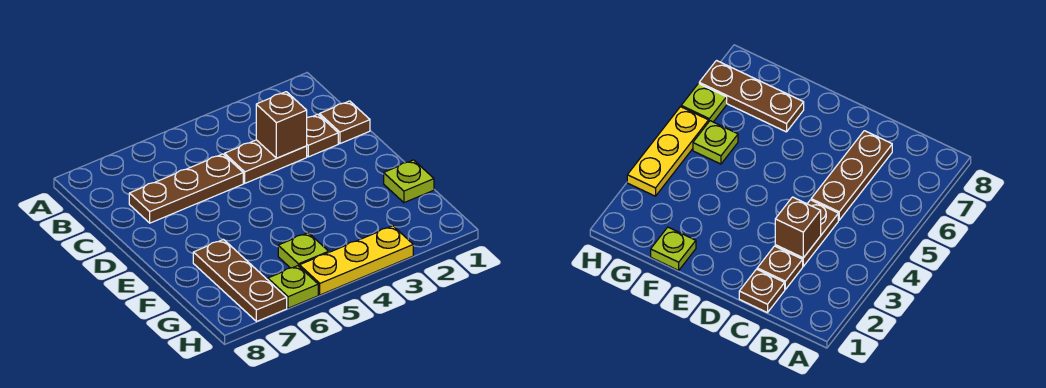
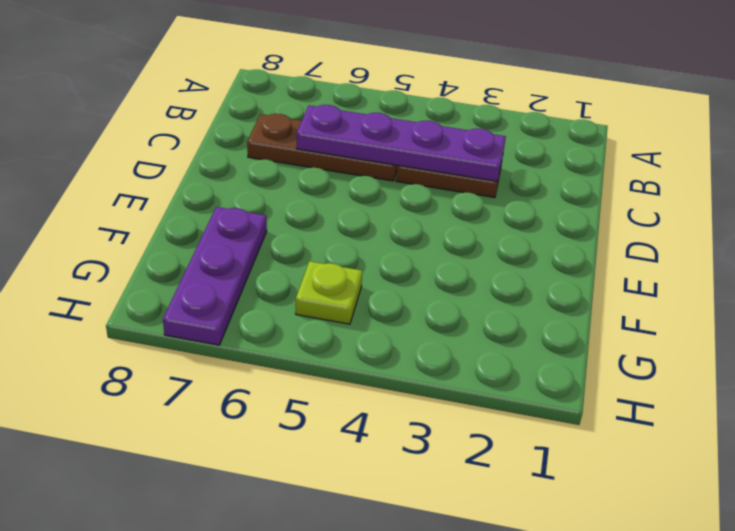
purple plate C3:C6 level 2 -> brown brick C3 level 2
purple plate F7:H7 level 1 -> brown plate F7:H7 level 1
none -> brown plate C1 level 1
none -> brown plate C2 level 1

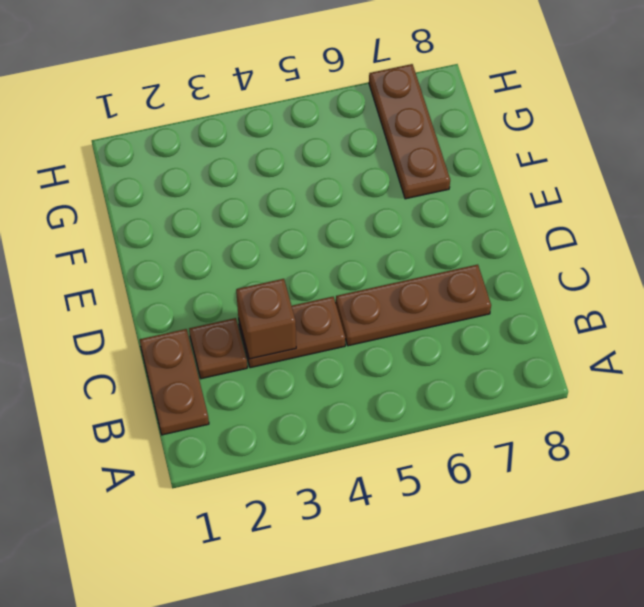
brown plate B1:C1 level 1 -> brown plate C1 level 1
none -> lime plate F1 level 1
none -> lime plate G5 level 1

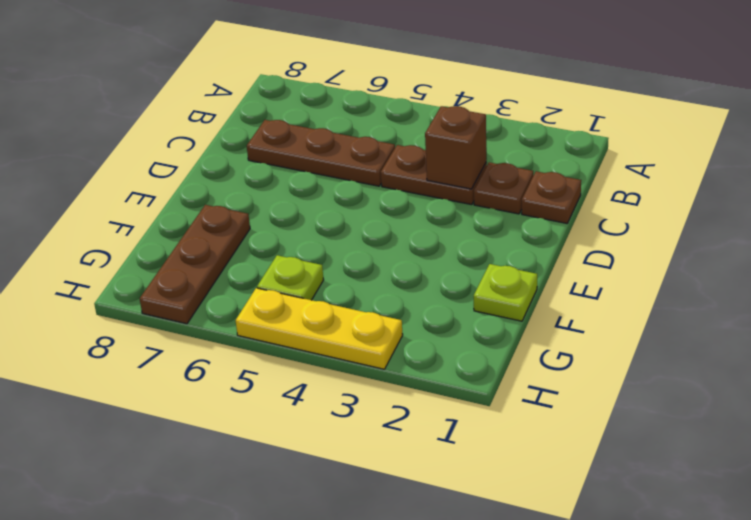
none -> lime plate H6 level 1

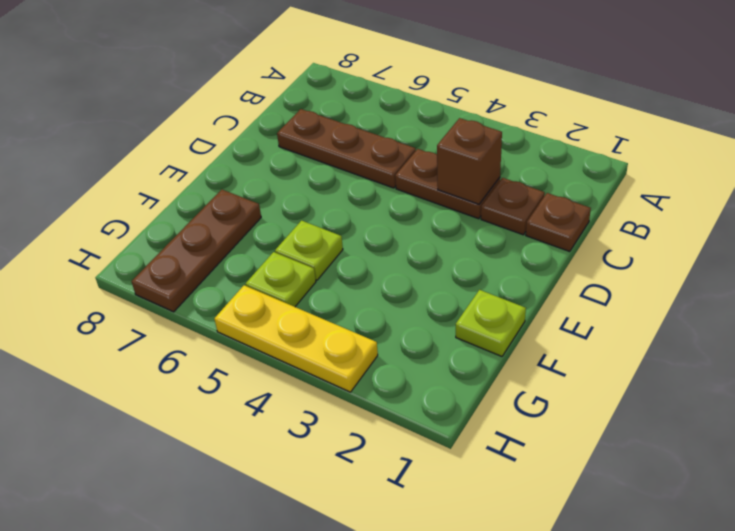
lime plate F5 level 1 -> lime plate H6 level 1

